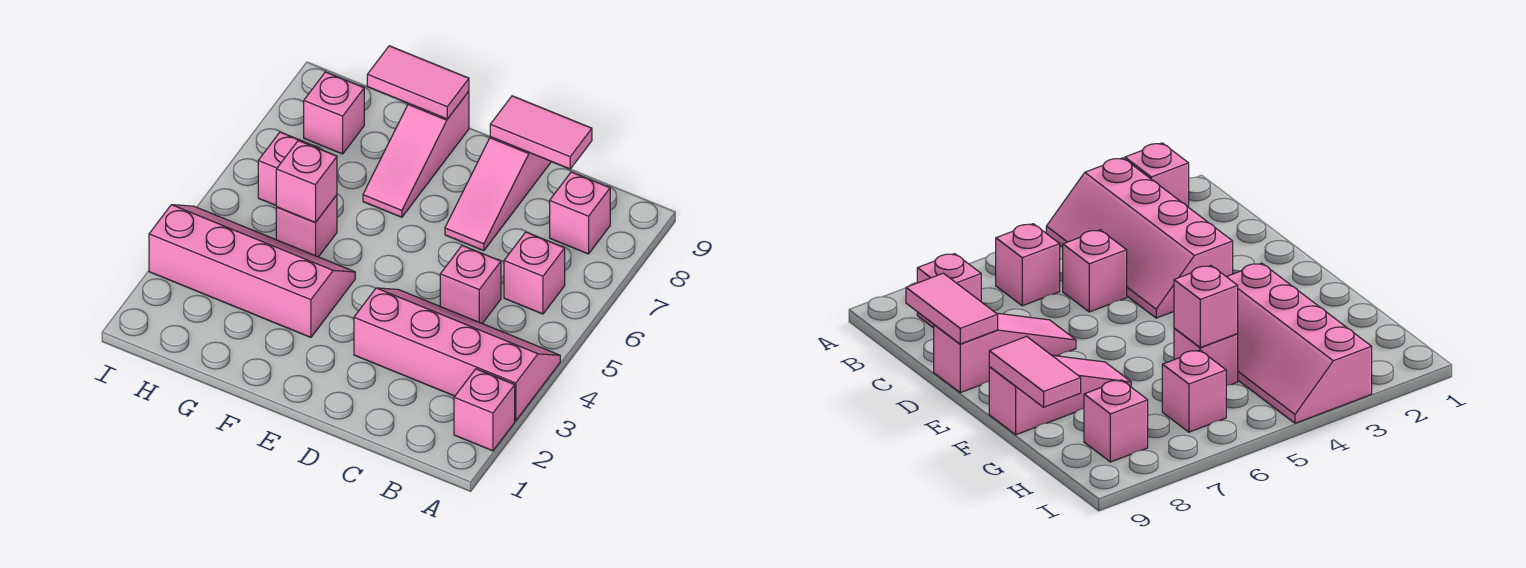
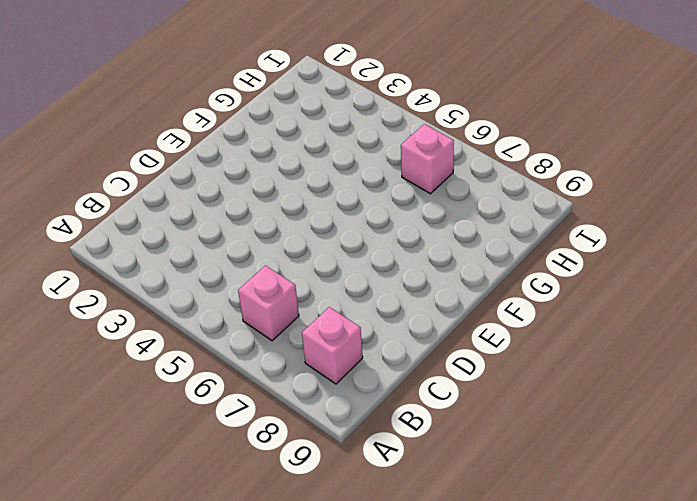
none -> pink brick A2 level 1
none -> pink slope A3:D4 level 1 top 3
none -> pink brick C5 level 1

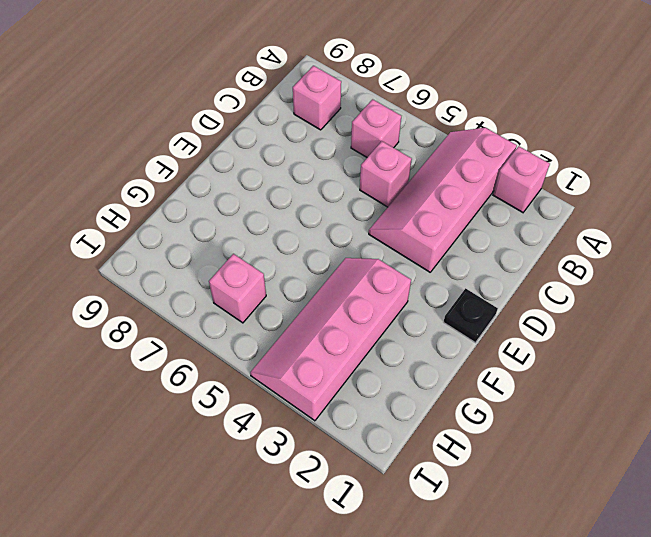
black plate E1 level 1 -> none
none -> pink slope D7:D9 level 1 top 9
none -> pink slope F7:F9 level 1 top 9
none -> pink brick G5 level 1

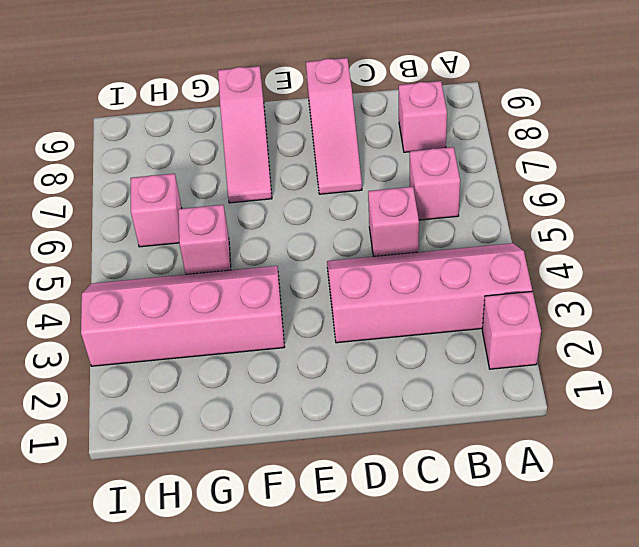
none -> pink brick H8 level 1
none -> pink tile C9:D9 level 2
none -> pink tile F9:G9 level 2

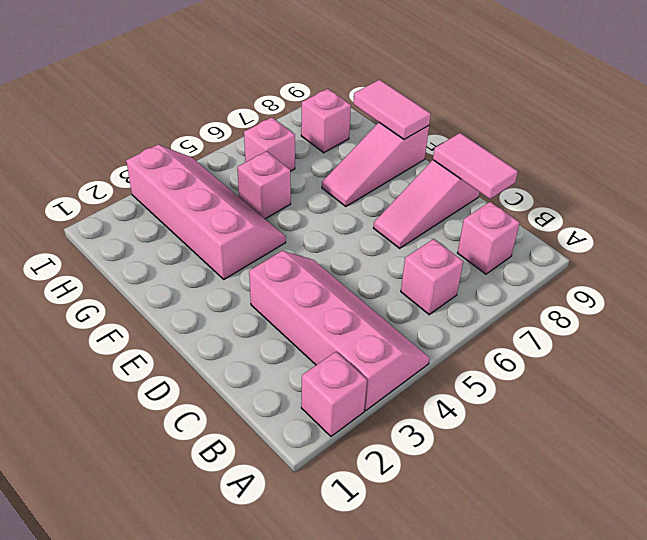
none -> pink brick C5 level 1
none -> pink brick G5 level 2

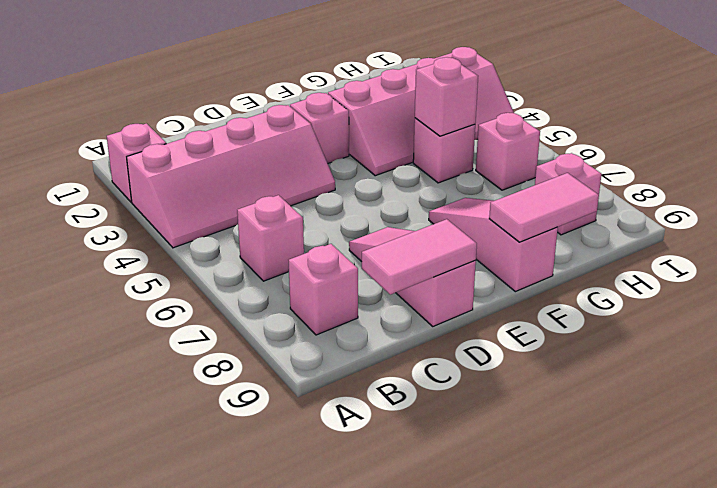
pink brick E3 level 1 -> pink brick C5 level 1

